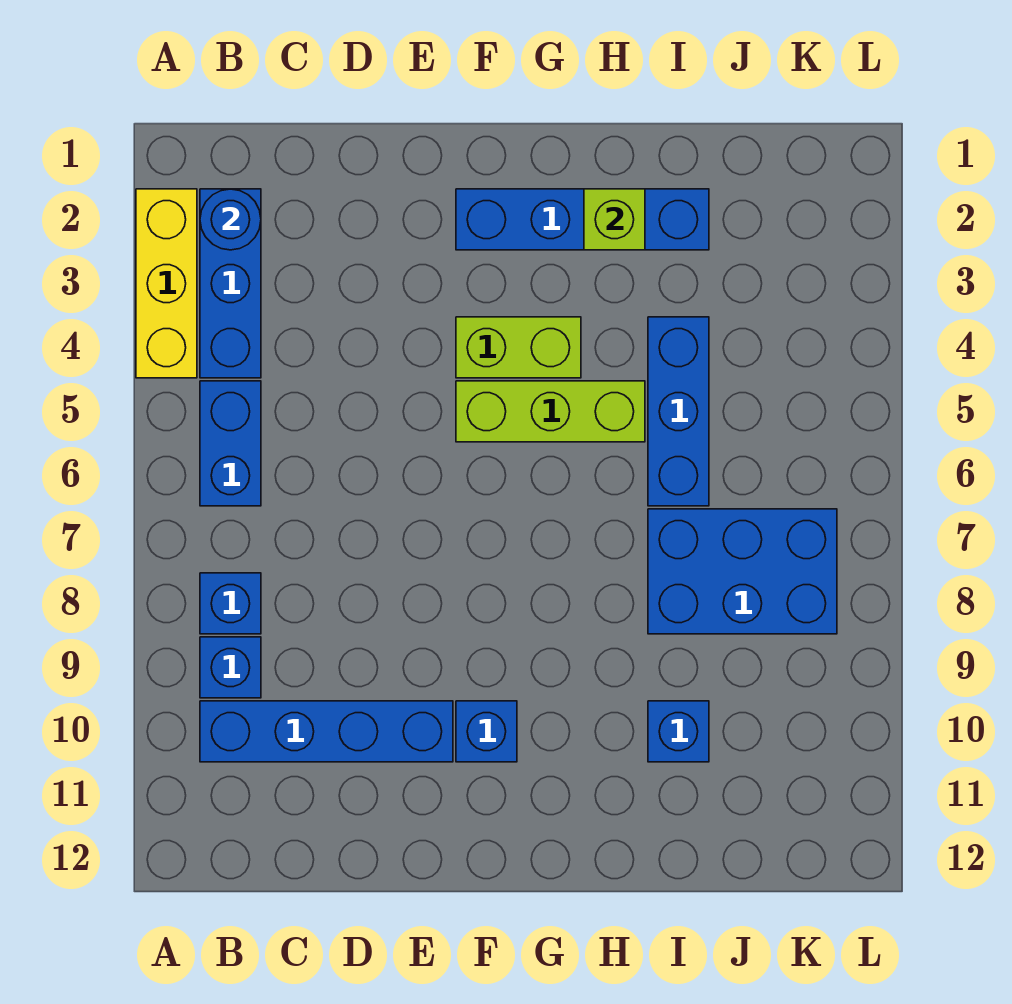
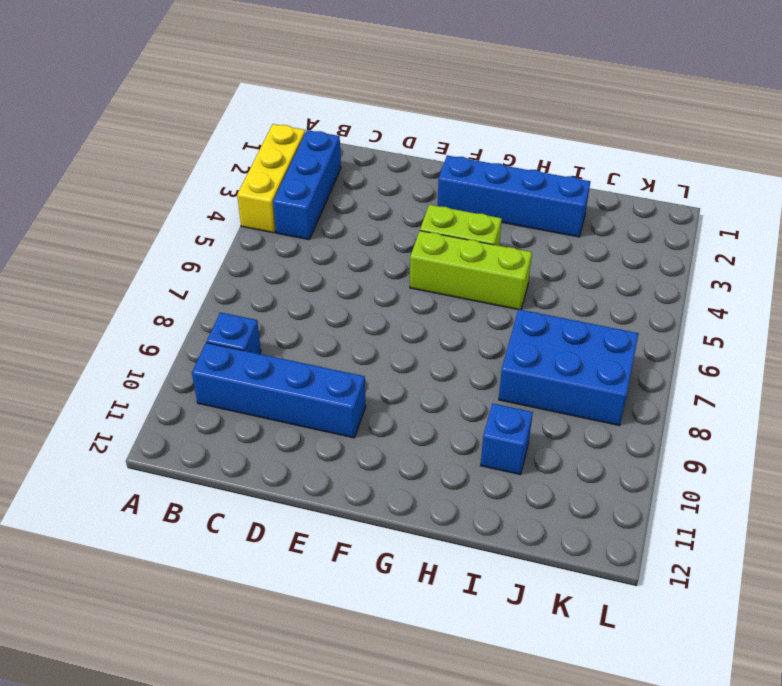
none -> blue brick B5:B6 level 1
none -> blue brick B8 level 1
none -> blue brick F10 level 1

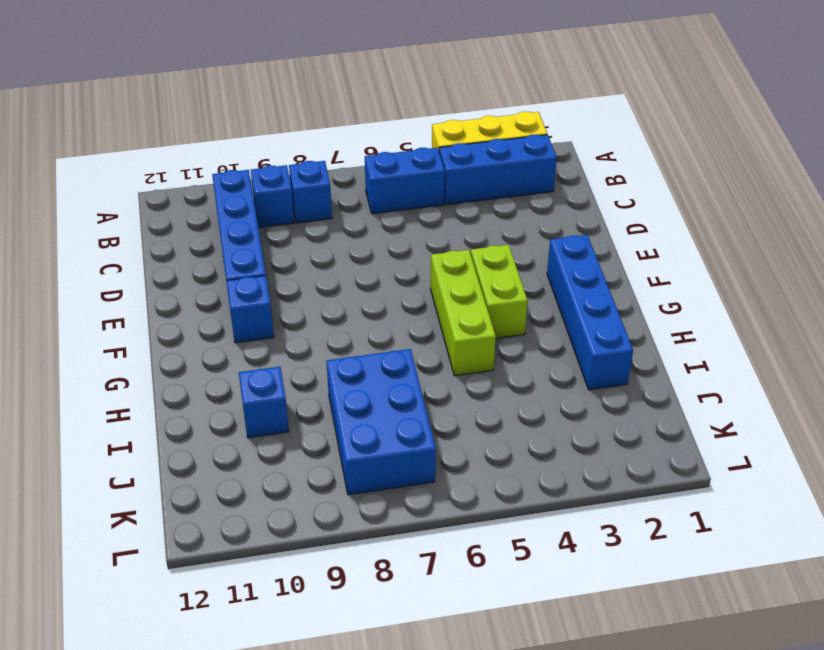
none -> blue brick I4:I6 level 1
none -> blue round brick B2 level 2
none -> lime brick H2 level 2

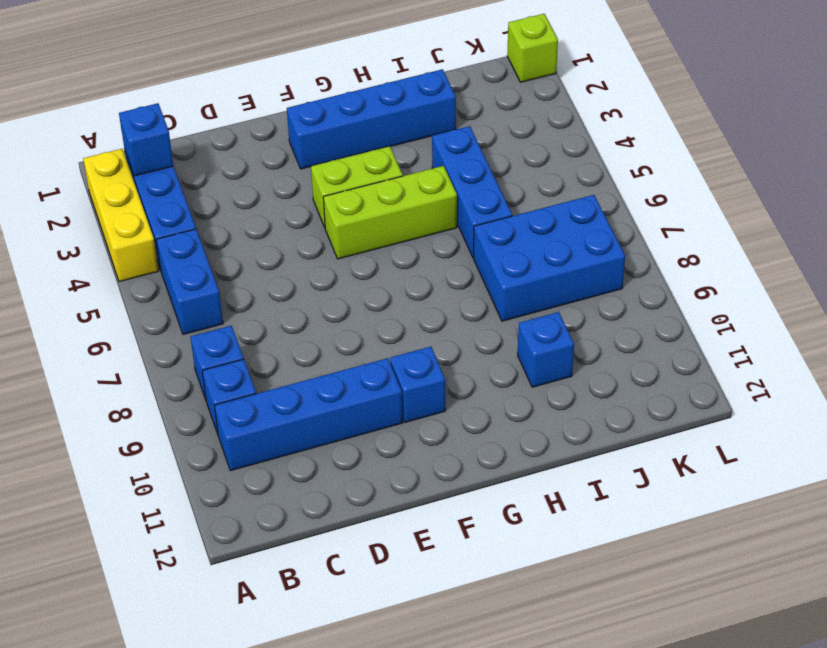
blue brick B2 level 2 -> blue round brick B2 level 2
lime brick L1 level 1 -> lime brick H2 level 2

